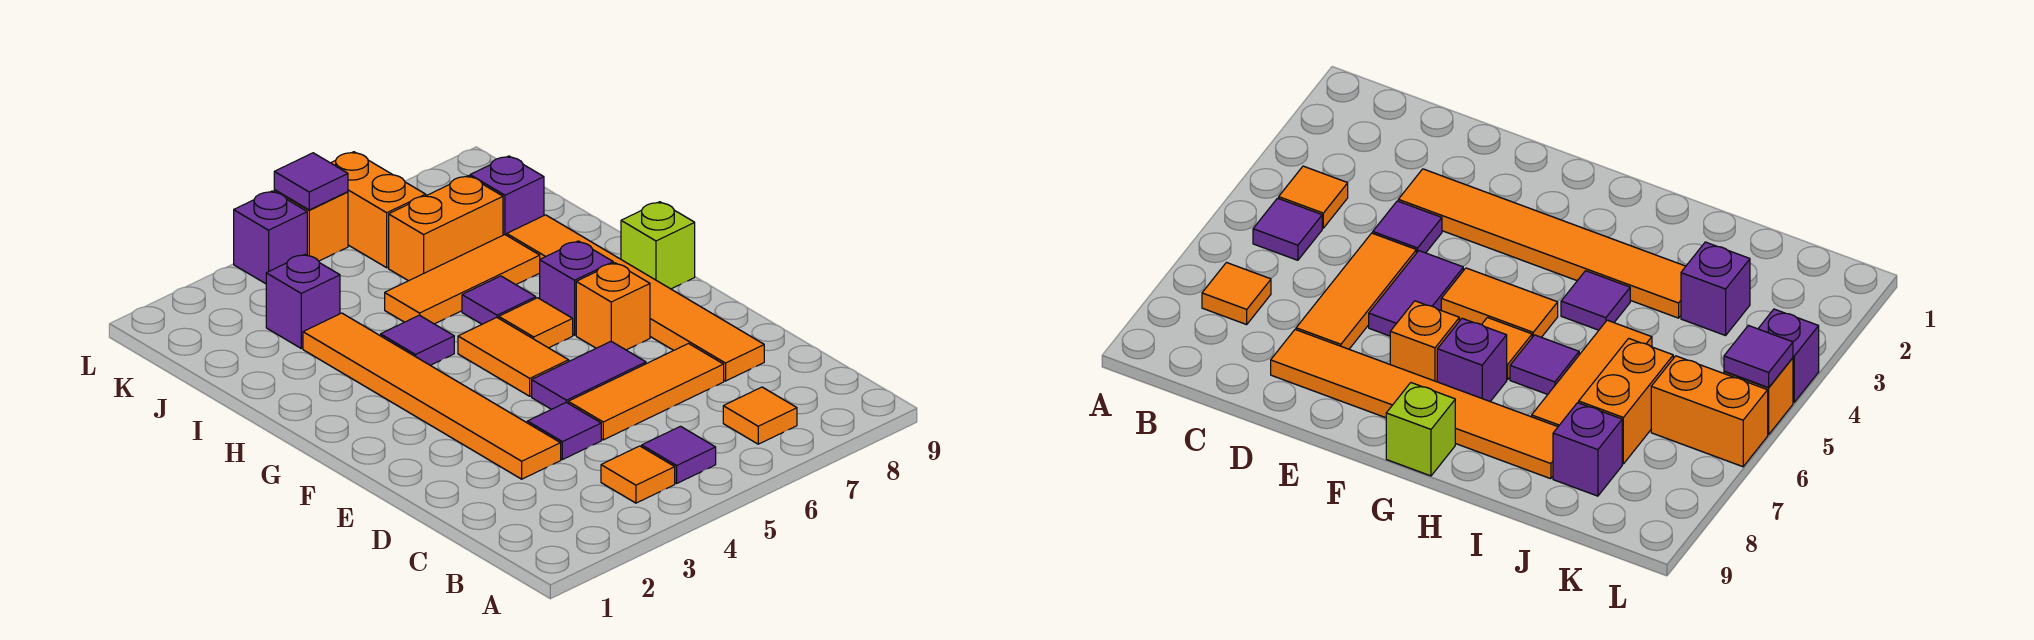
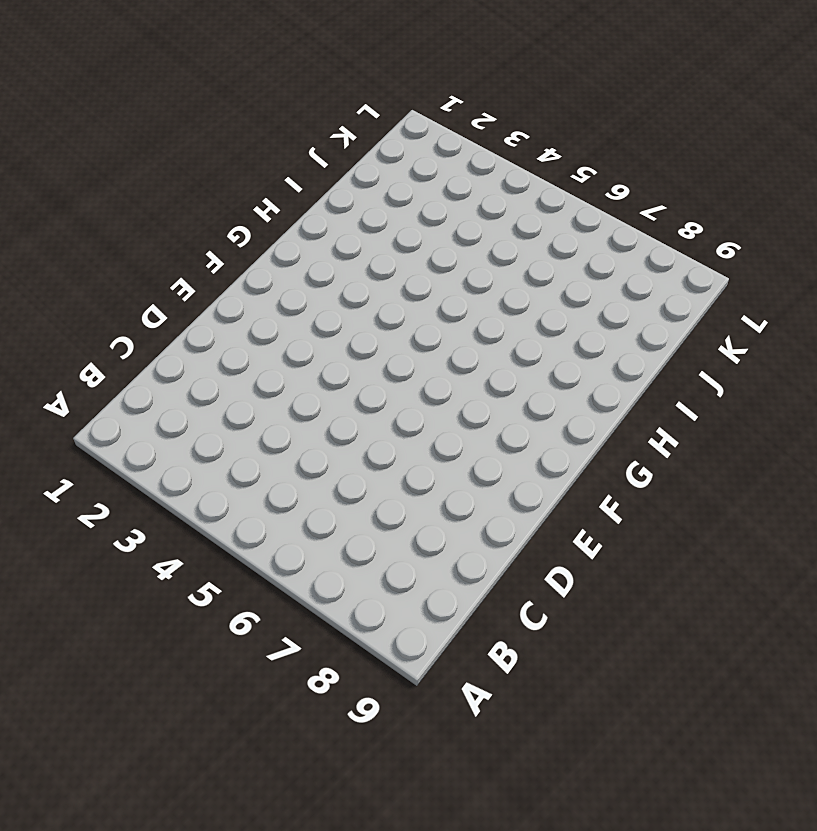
none -> orange tile B4 level 1
none -> purple tile B5 level 1
none -> orange tile B7 level 1

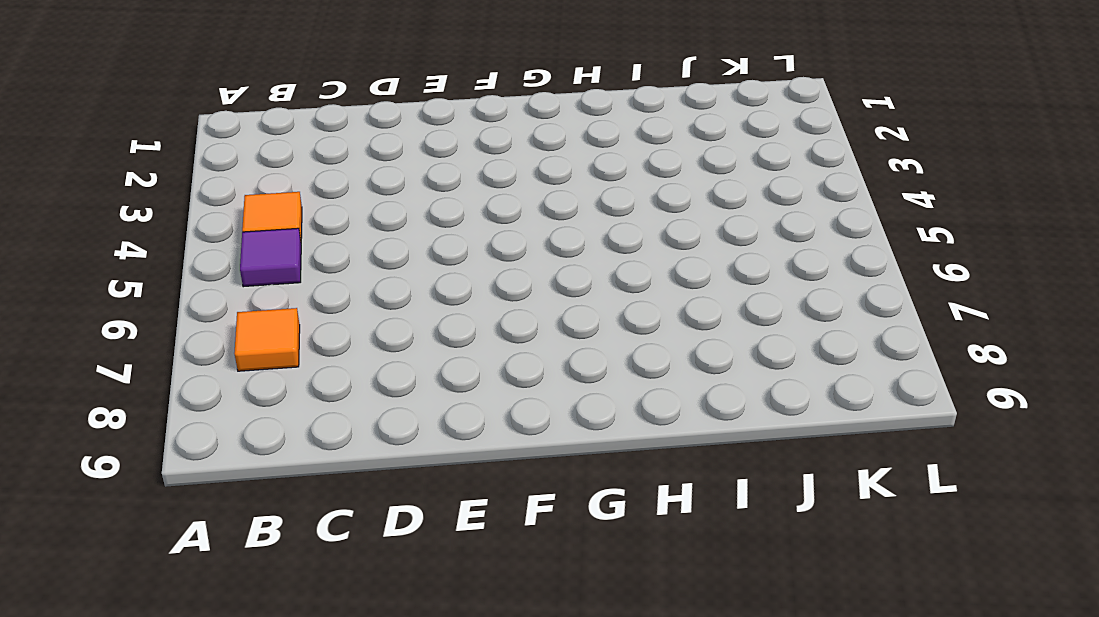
none -> orange tile D3:I3 level 1
none -> purple tile D4 level 1
none -> orange tile D5:D7 level 1

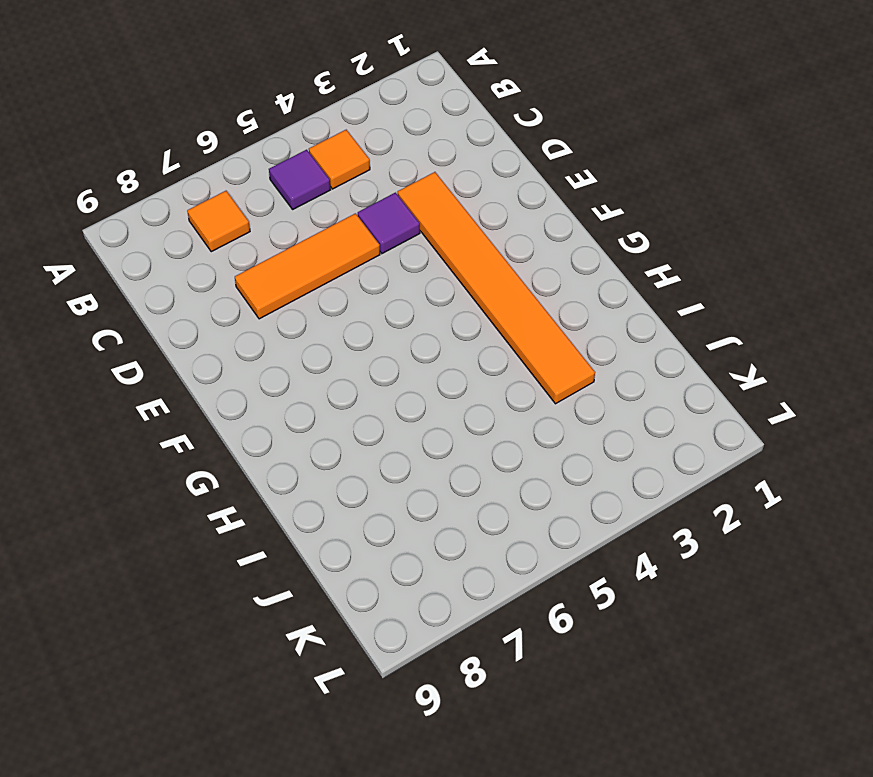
none -> orange tile D8:I8 level 1
none -> purple tile E5:E6 level 1
none -> orange tile F5:G5 level 1

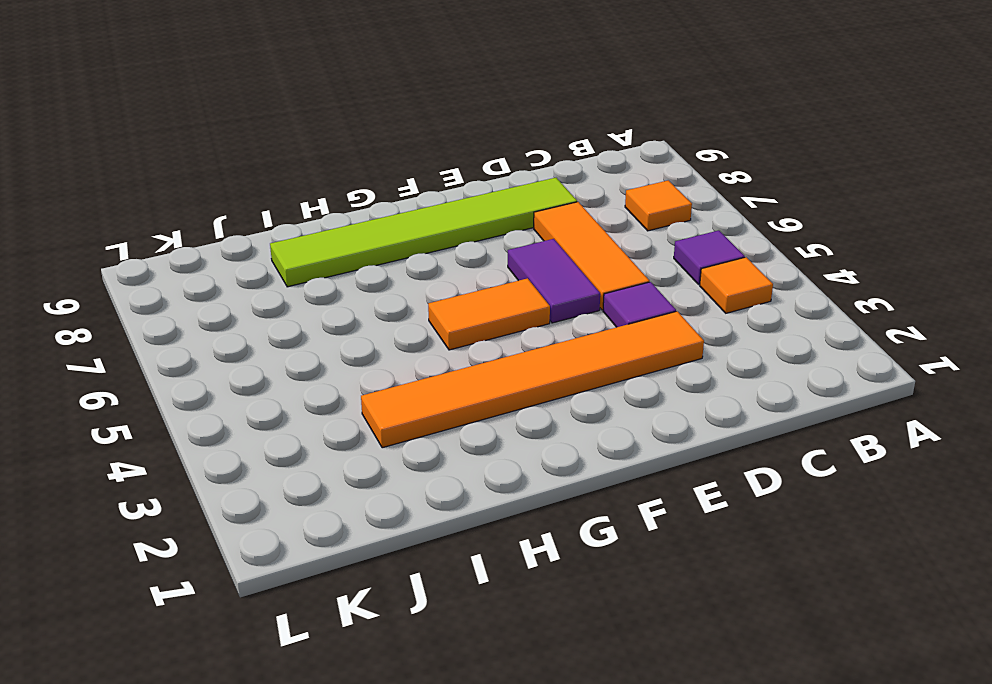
lime tile D8:I8 level 1 -> orange tile D8:I8 level 1
none -> orange brick F7 level 1
none -> orange tile G6 level 1
none -> purple brick G7 level 1

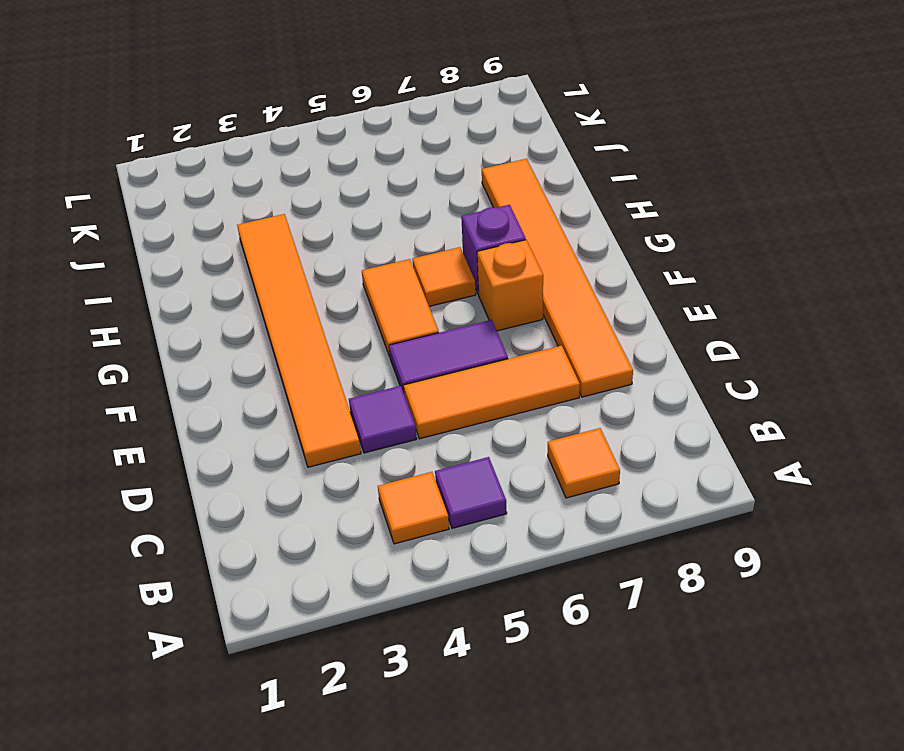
none -> lime brick G9 level 1
none -> purple tile H4 level 1
none -> purple tile H6 level 1

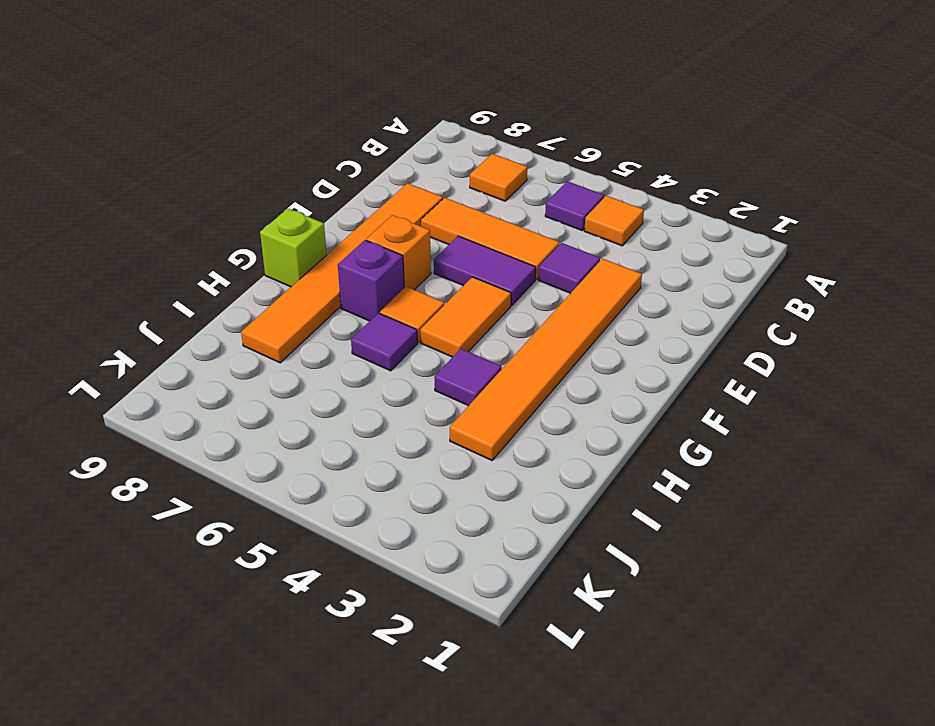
none -> orange tile I5:I7 level 1
none -> purple brick J3 level 1
none -> orange brick J6:J7 level 1

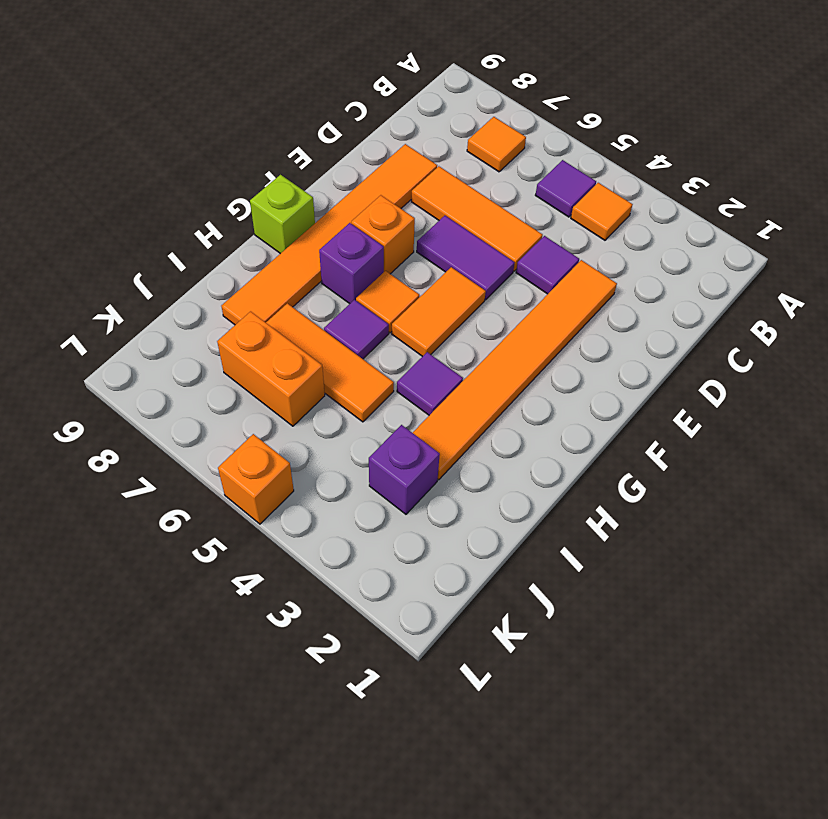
none -> purple brick J8 level 1
none -> orange brick K6:L6 level 1
none -> purple brick L4 level 1

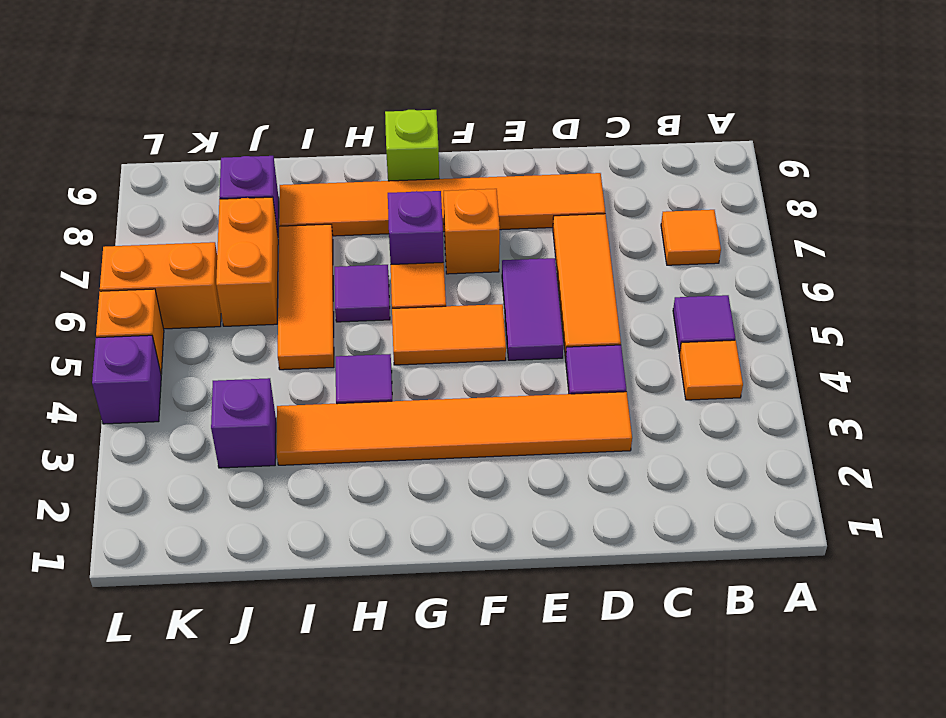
none -> purple tile L5 level 2

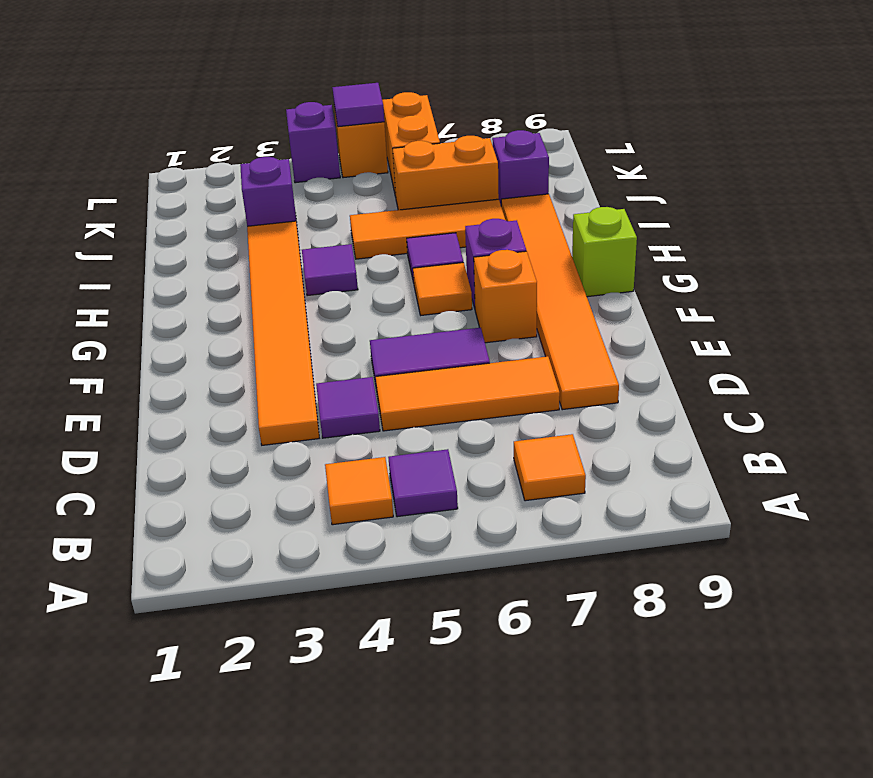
none -> orange tile F5:G5 level 1

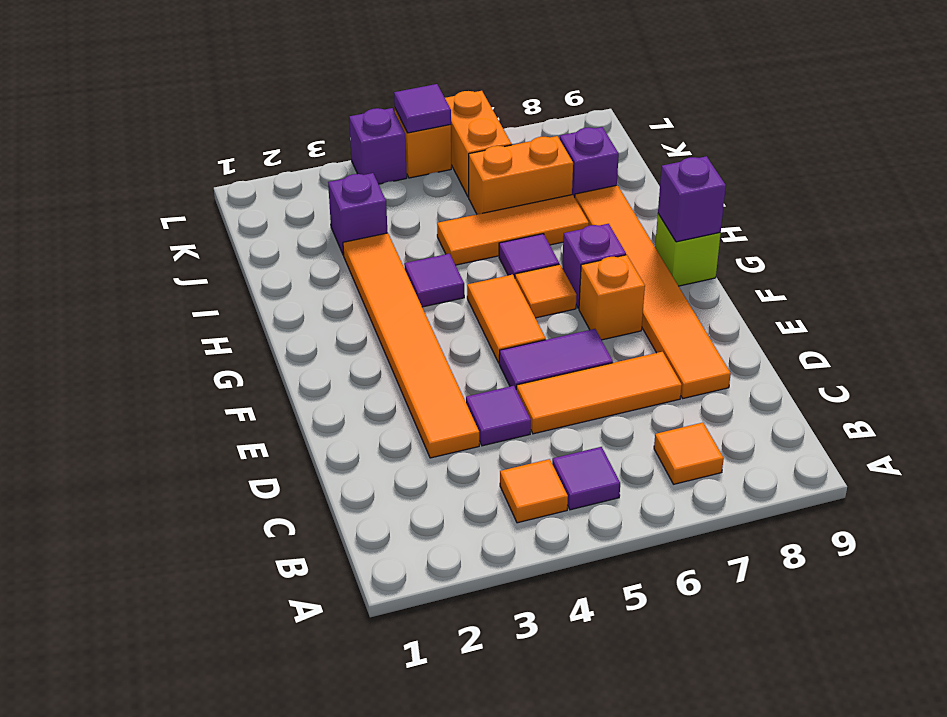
purple brick G9 level 2 -> none

